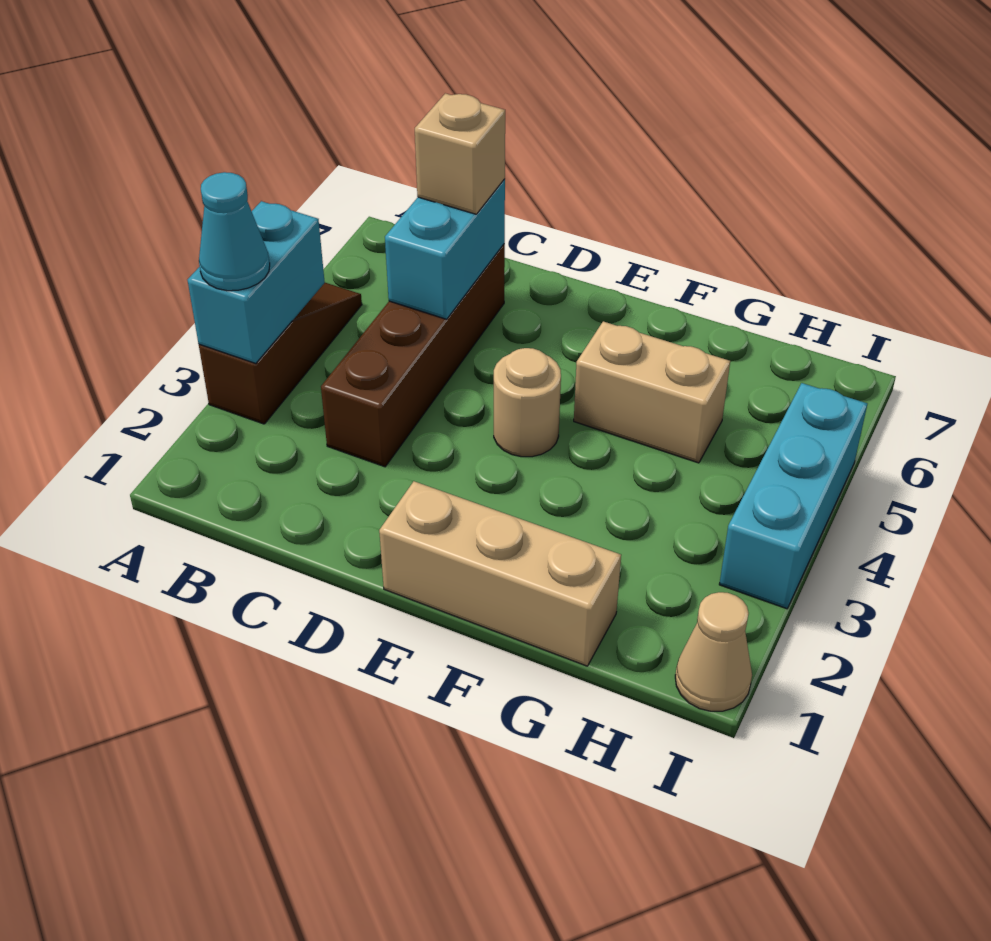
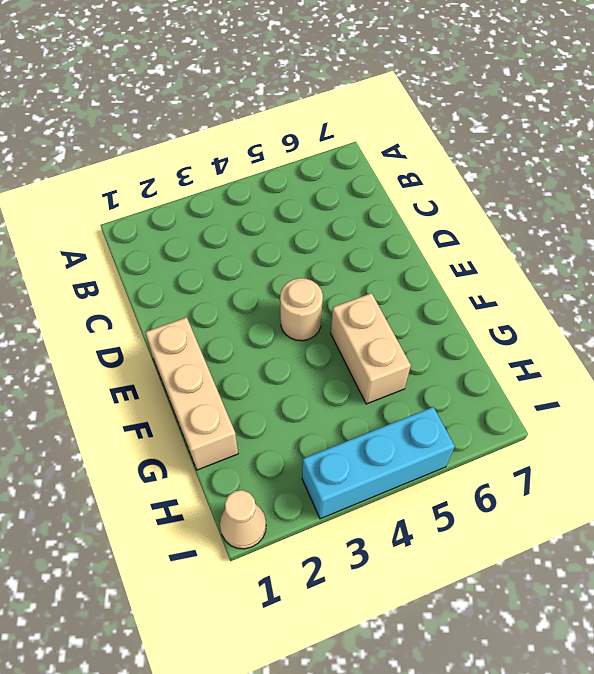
none -> brown slope A3:A5 level 1 top 3
none -> brown brick C3:C6 level 1

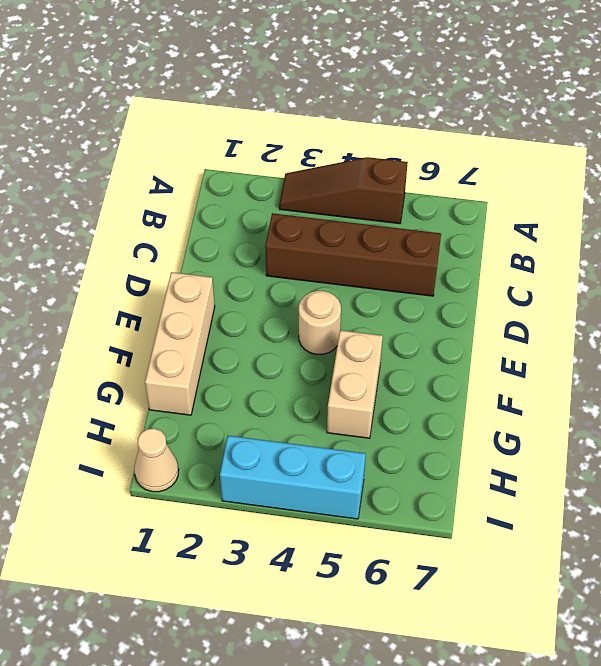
brown slope A3:A5 level 1 top 5 -> brown slope A3:A5 level 1 top 3
none -> cyan brick A3:A4 level 2
none -> cyan brick C5:C6 level 2

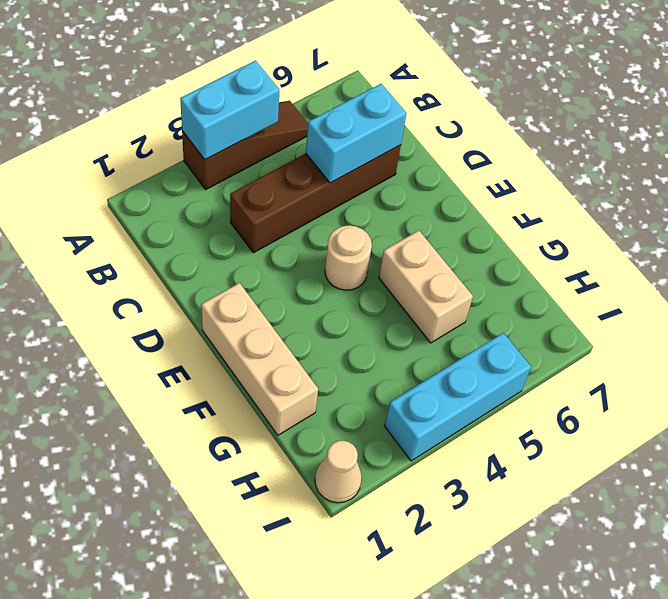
none -> cyan cone A3 level 3
none -> tan brick C6 level 3

